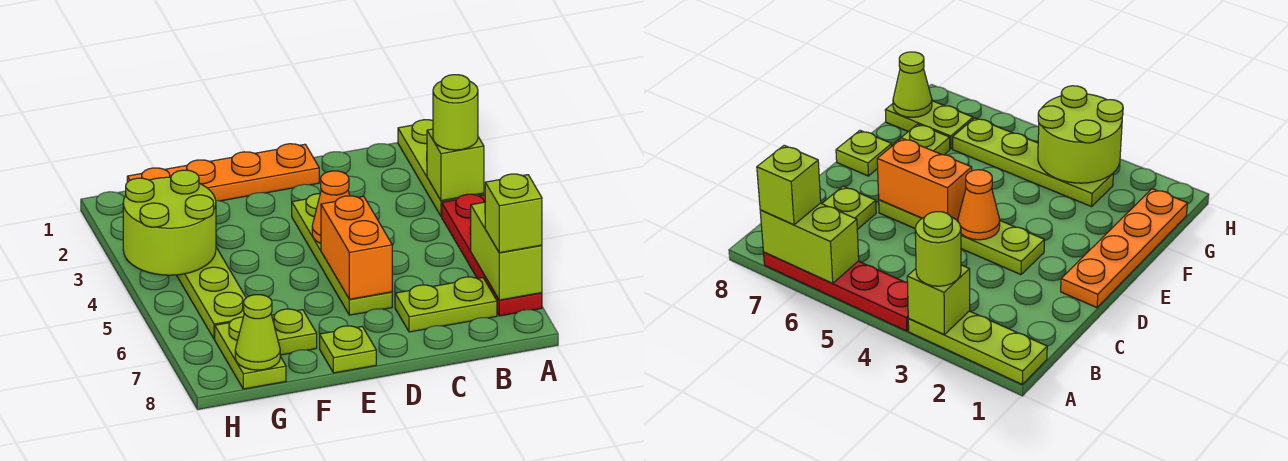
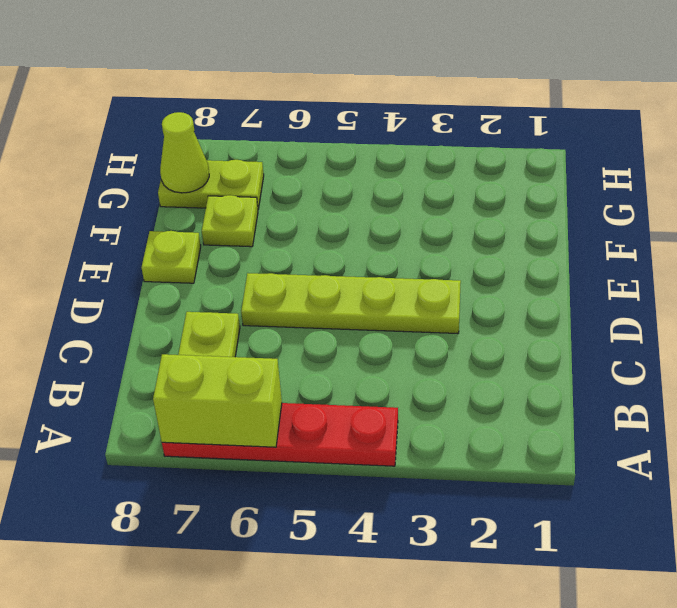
none -> lime plate A1:A3 level 1
none -> orange plate D1:G1 level 1
none -> lime plate G3:G6 level 1

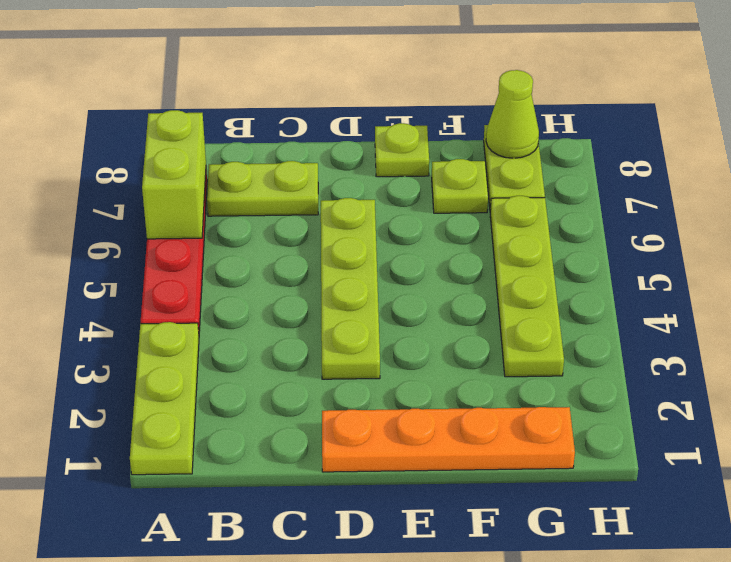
none -> lime brick A3 level 2
none -> orange cone D4 level 2
none -> orange brick D5:D6 level 2

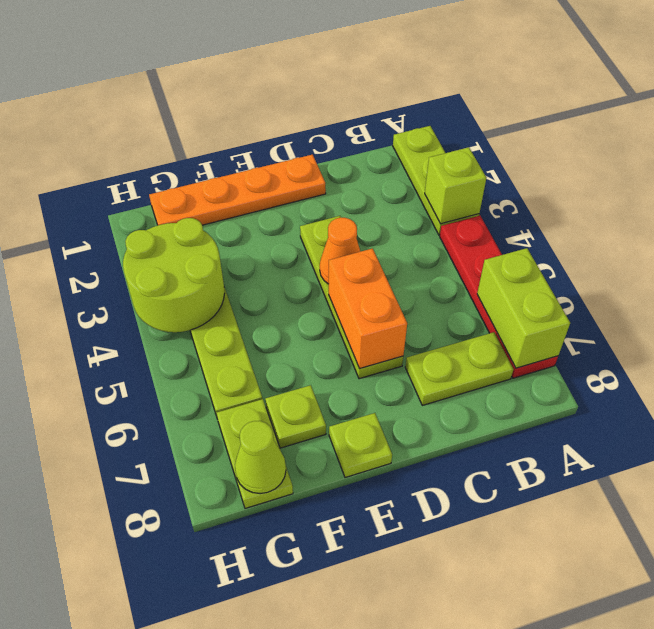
none -> lime round brick A3 level 3
none -> lime brick A7 level 3

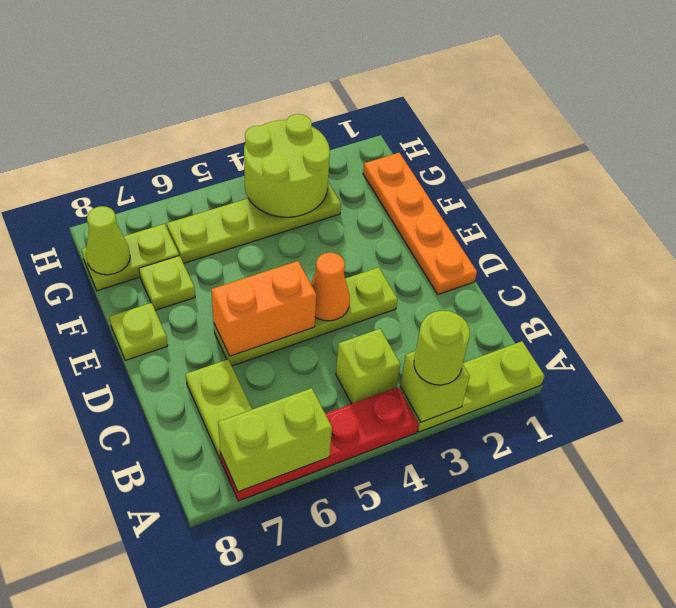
lime brick B4 level 1 -> lime brick A7 level 3

